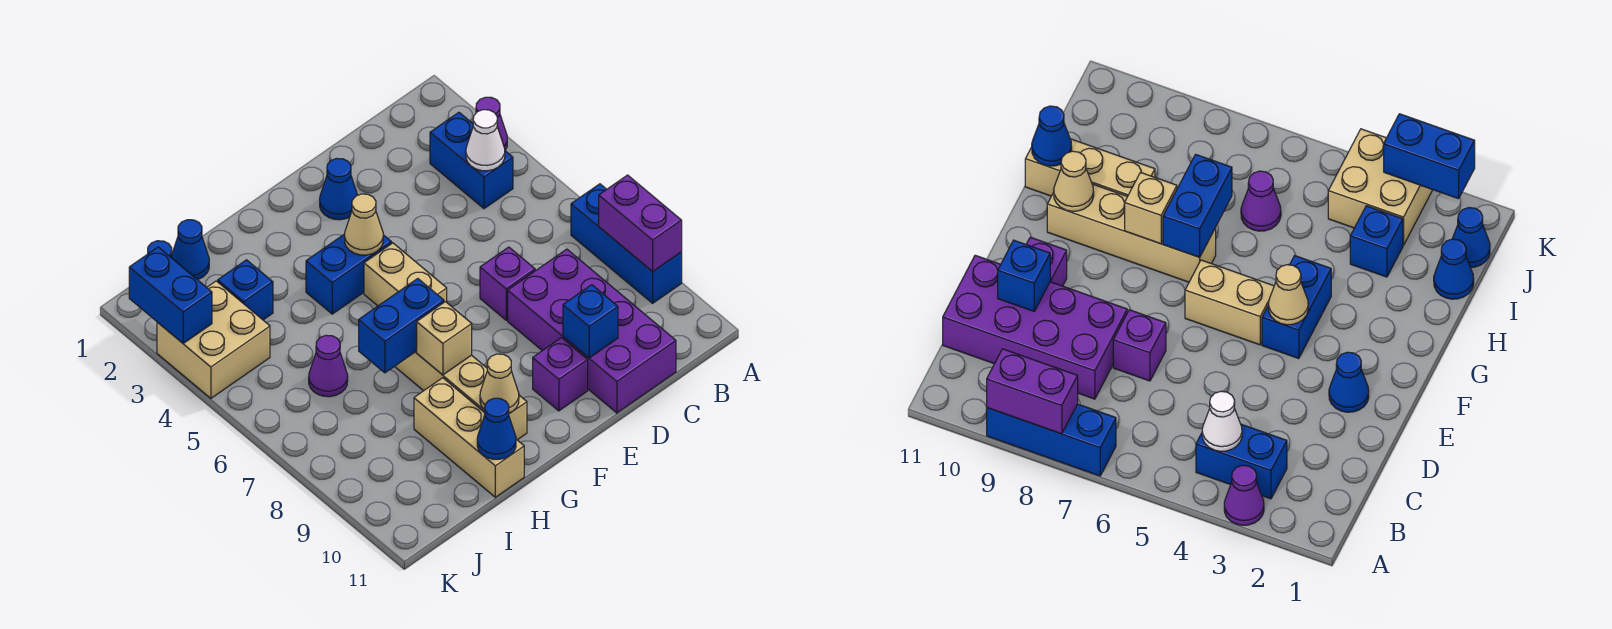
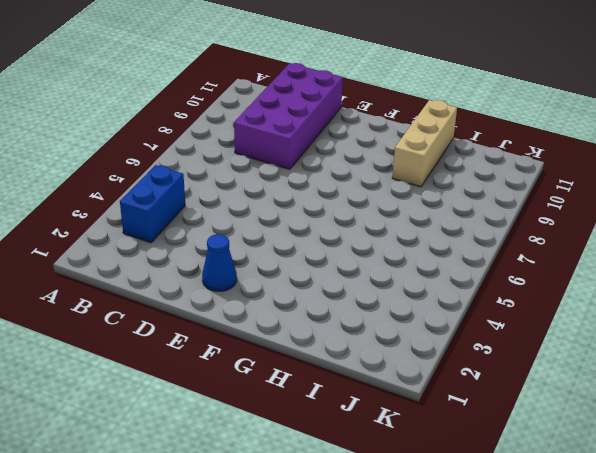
none -> purple cone A3 level 1
none -> blue brick A7:A9 level 1
none -> purple brick D7 level 1

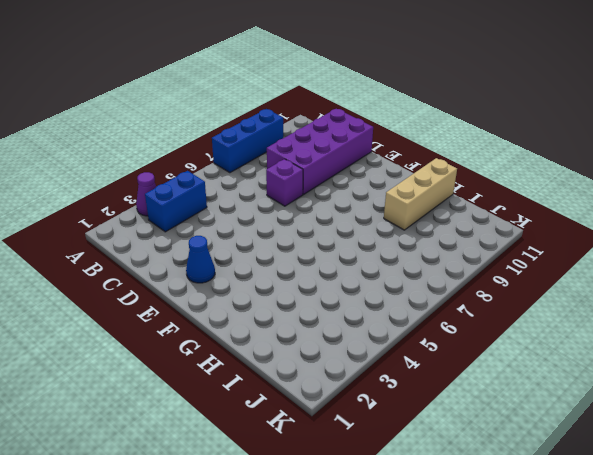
none -> purple brick E10 level 1
none -> blue brick F4:G4 level 1
none -> tan brick F5:F6 level 1

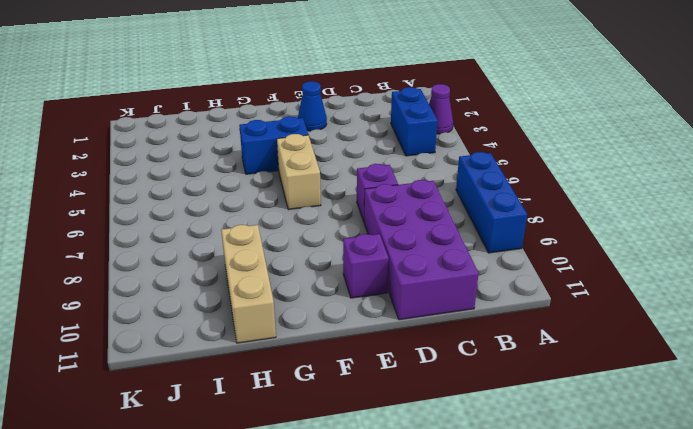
none -> tan brick G7:G10 level 1
none -> blue cone I1 level 1
none -> blue brick I3 level 1

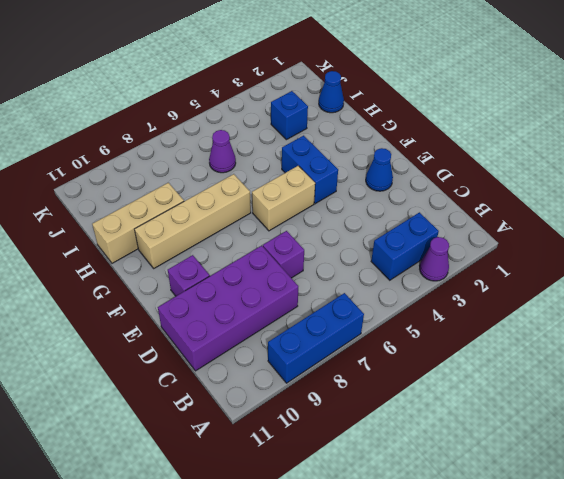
none -> blue cone J1 level 1
none -> tan brick J3:K4 level 1
none -> purple brick A8:A9 level 2

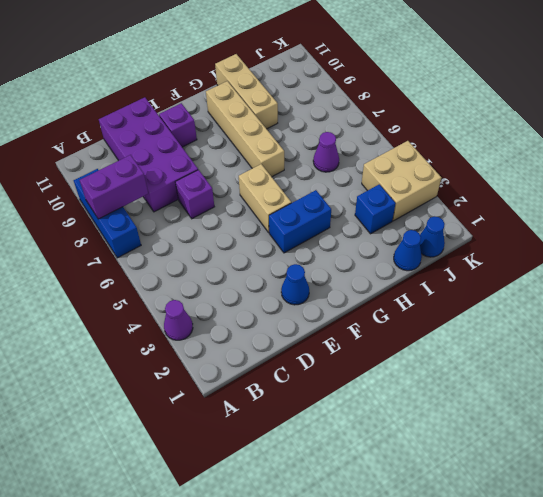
purple brick A8:B8 level 2 -> purple brick A8:A9 level 2
none -> blue brick B3:B4 level 1
none -> white cone B4 level 2
none -> blue brick D10 level 2

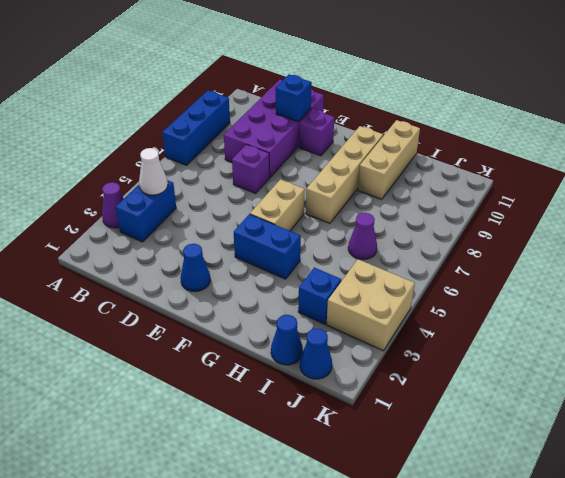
none -> purple brick A8:A9 level 2
none -> tan cone F4 level 2
none -> blue brick G7:H7 level 2

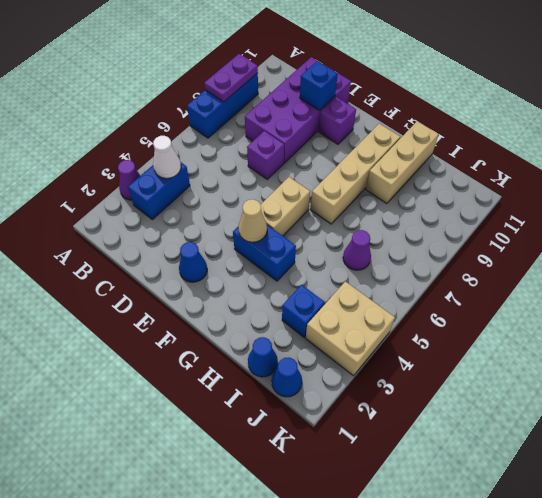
purple plate A8:A9 level 2 -> purple brick A8:A9 level 2
none -> blue brick G7:H7 level 2
none -> tan brick G8 level 2
none -> tan cone G10 level 2

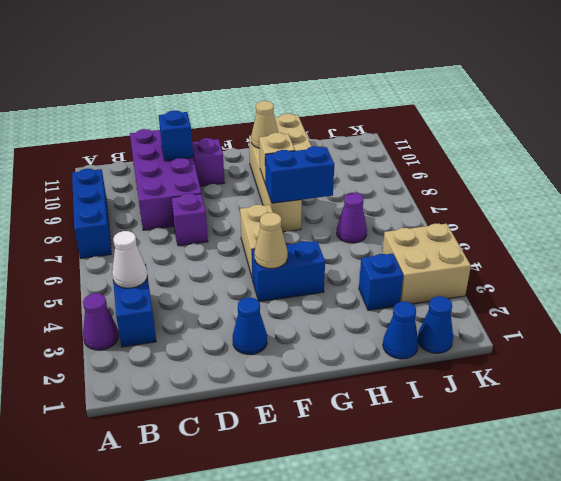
none -> purple brick A8:A9 level 2
none -> blue cone H11 level 2
none -> blue brick K2:K3 level 2

